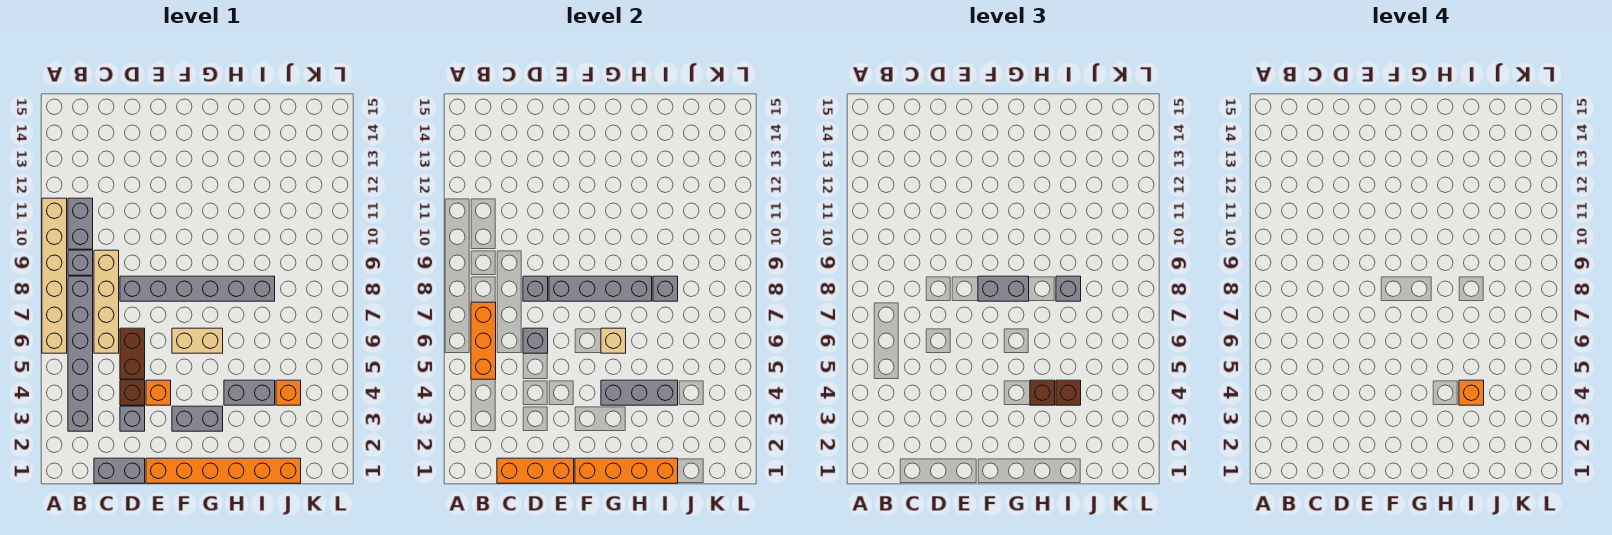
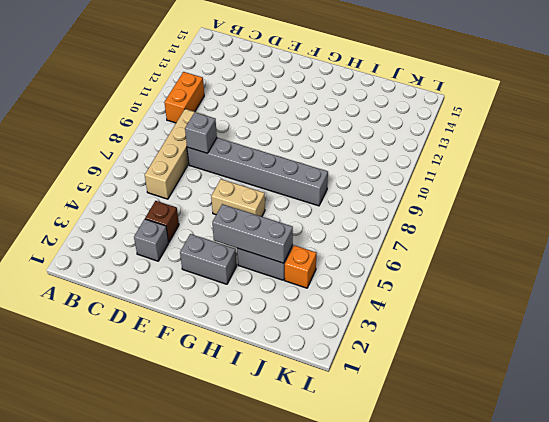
orange brick B10:B11 level 1 -> grey brick B10:B11 level 1
none -> tan brick A6:A11 level 1
none -> grey brick B3:B8 level 1
none -> grey brick B9 level 1
none -> grey brick C1:D1 level 1

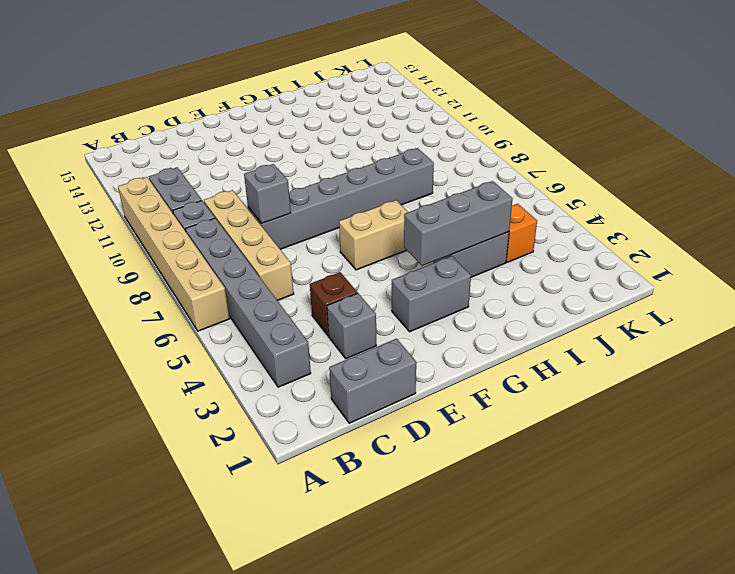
none -> brown brick D5:D6 level 1
none -> orange brick E1:J1 level 1
none -> orange brick E4 level 1
none -> orange brick B5:B7 level 2

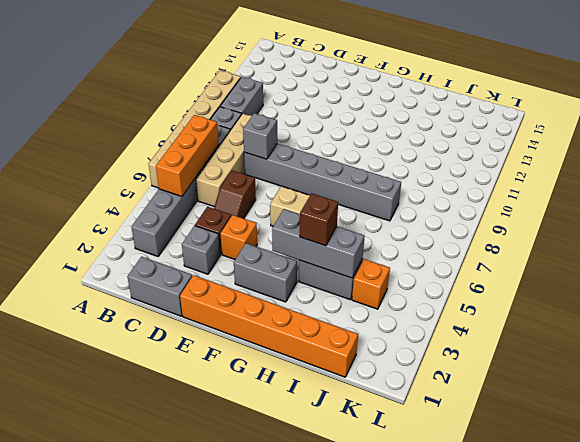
brown slope D5:D6 level 1 top 6 -> brown brick D5:D6 level 1
none -> orange brick C1:E1 level 2
none -> grey brick D6 level 2
none -> grey brick E8:H8 level 2
none -> orange brick F1:I1 level 2

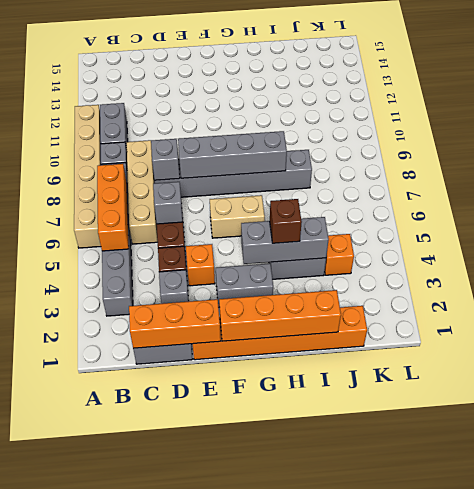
none -> tan brick G6 level 2
none -> grey brick I8 level 2
none -> grey brick F8:G8 level 3
none -> brown brick I4 level 3

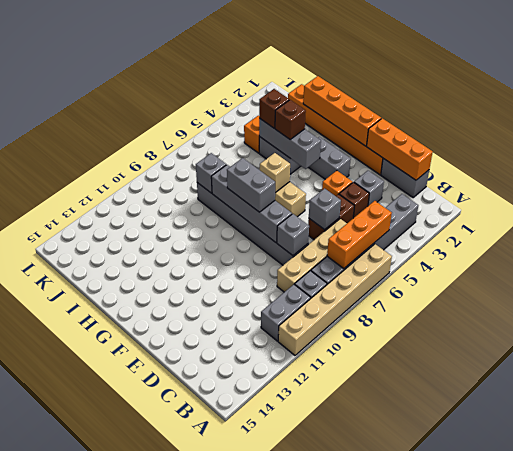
none -> grey brick I8 level 3
none -> orange brick I4 level 4

